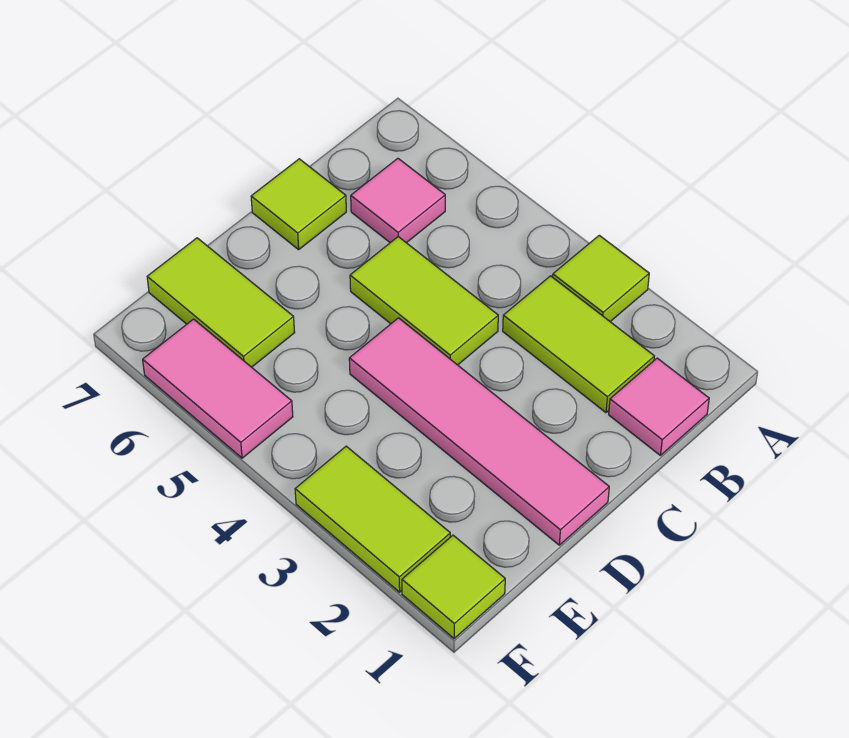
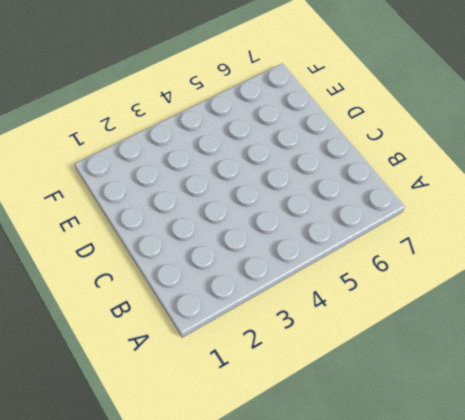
none -> lime tile A3 level 1
none -> pink tile B1 level 1

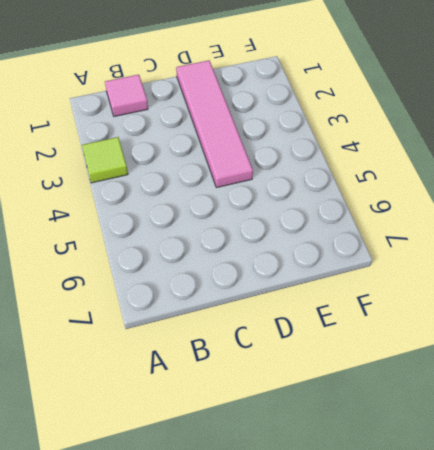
none -> lime tile B2:B3 level 1
none -> pink tile B6 level 1

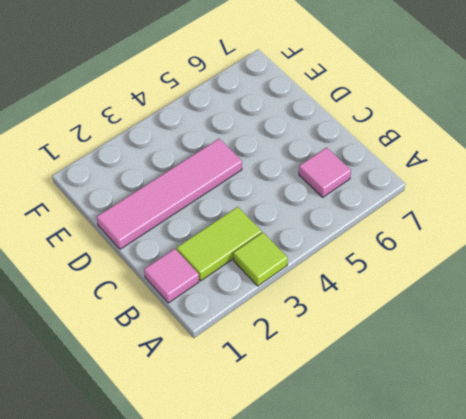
none -> lime tile C4:C5 level 1
none -> lime tile C7 level 1

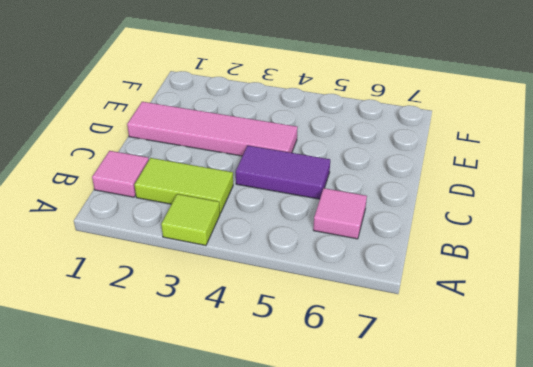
purple tile C4:C5 level 1 -> lime tile C4:C5 level 1
none -> lime tile C7 level 1
none -> lime tile E6:E7 level 1

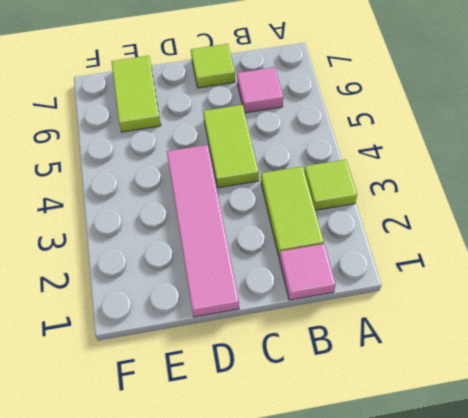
none -> lime tile F1 level 1
none -> lime tile F2:F3 level 1

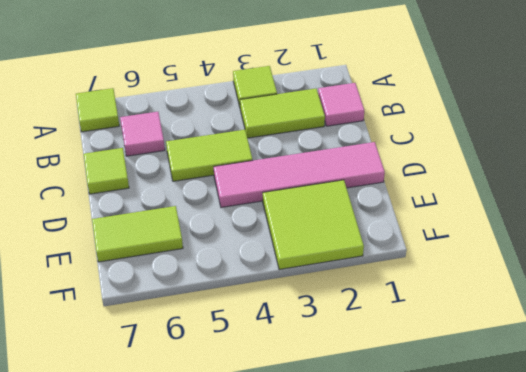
lime tile A7 level 1 -> lime tile F1 level 1
lime tile E2:F3 level 1 -> lime tile F2:F3 level 1
none -> pink tile F5:F6 level 1

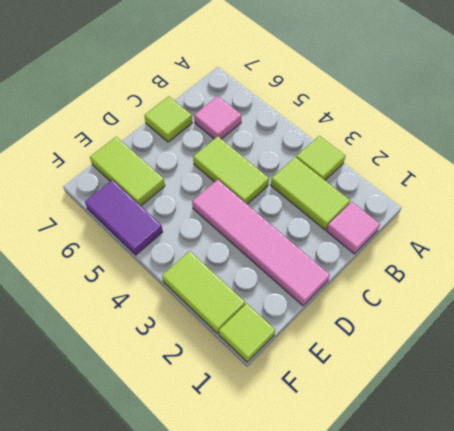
purple tile F5:F6 level 1 -> pink tile F5:F6 level 1

